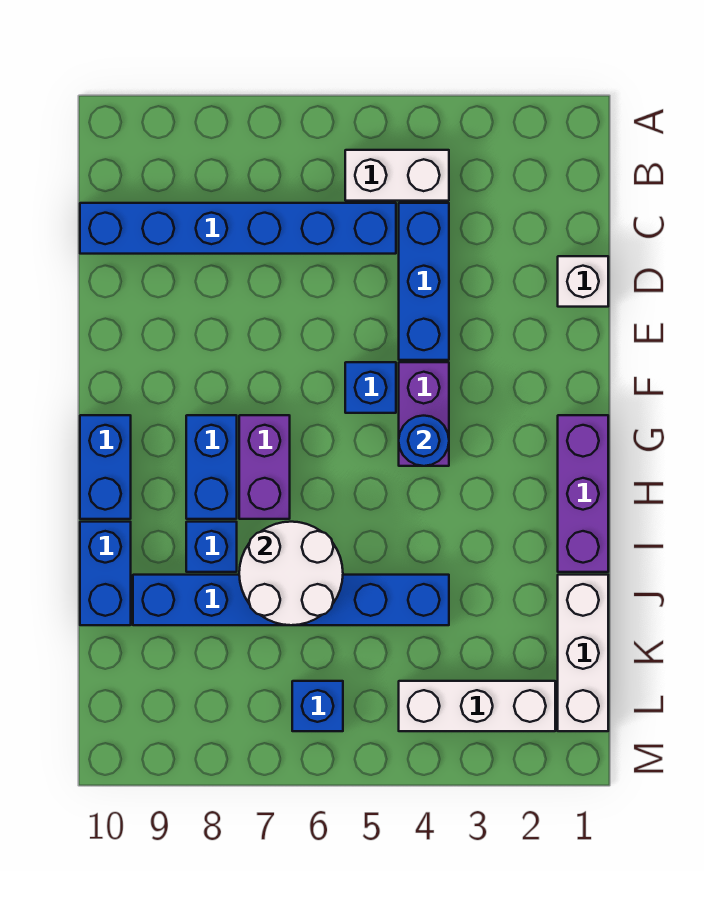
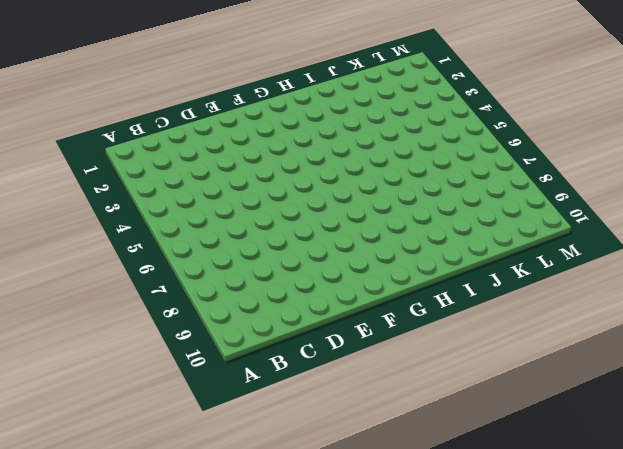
none -> white brick B4:B5 level 1
none -> blue brick C4:E4 level 1
none -> blue brick C5:C10 level 1

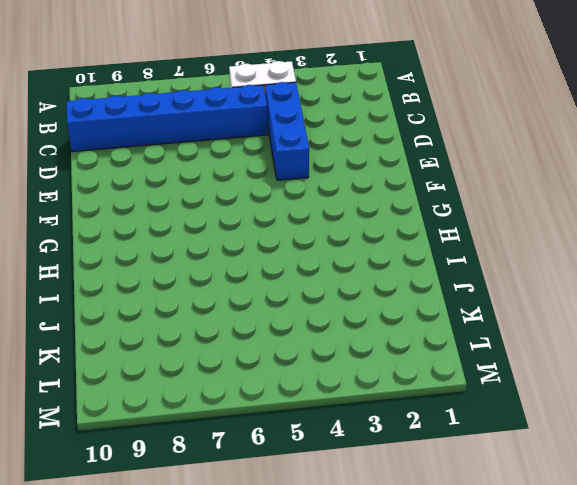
none -> white brick D1 level 1
none -> purple brick F4:G4 level 1
none -> blue brick F5 level 1

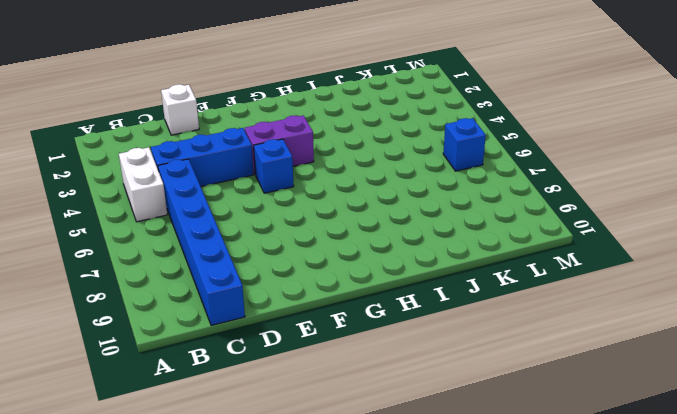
none -> purple brick G1:I1 level 1
none -> purple brick G7:H7 level 1
none -> blue brick G8:H8 level 1

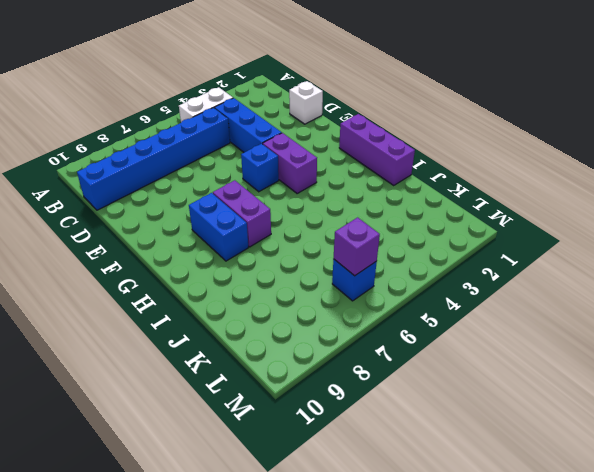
purple brick L6 level 2 -> none
none -> blue brick G10:H10 level 1
none -> blue brick I8 level 1
none -> blue brick I10:J10 level 1

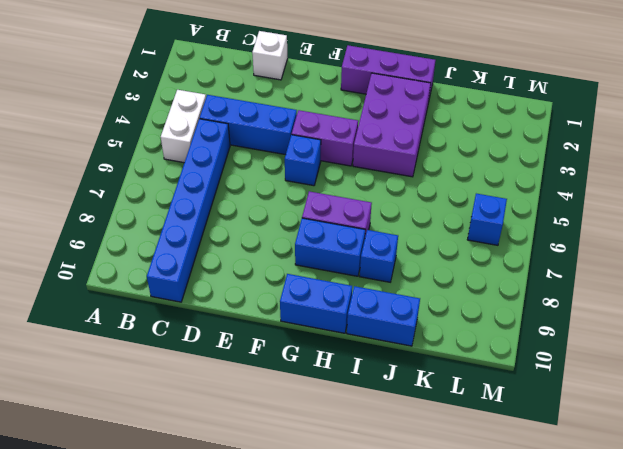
purple brick H2:I4 level 1 -> none
none -> white brick J1:L1 level 1
none -> blue brick J4:J9 level 1
none -> white brick L2:L4 level 1

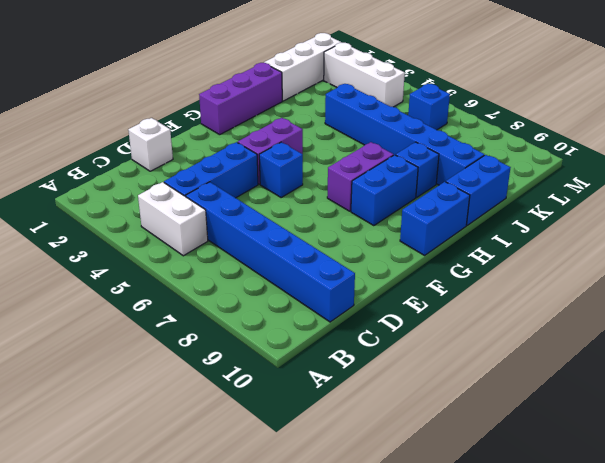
none -> blue round brick G4 level 2
none -> white round brick I6:J7 level 2

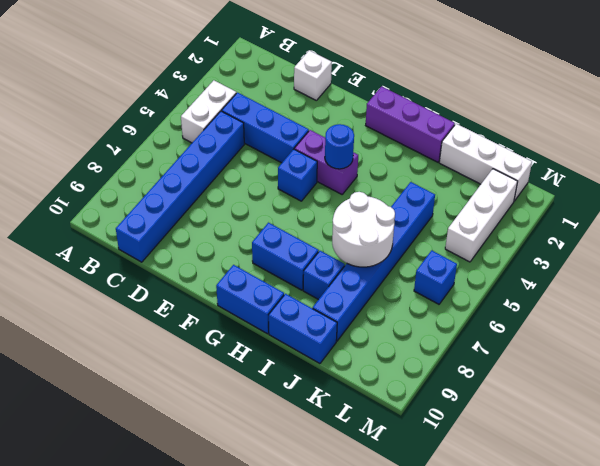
none -> purple brick G7:H7 level 1

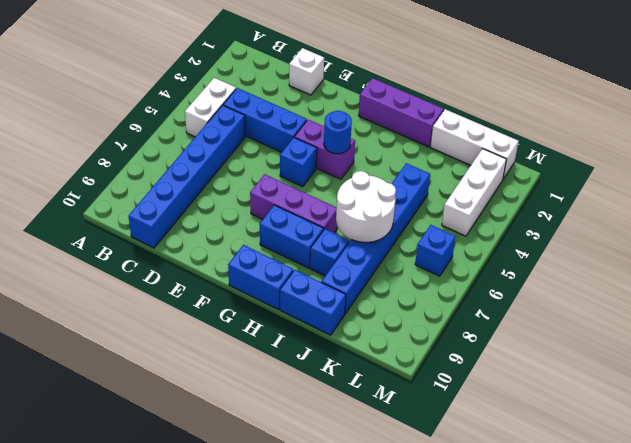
purple brick F7:H7 level 1 -> purple brick G7:H7 level 1

